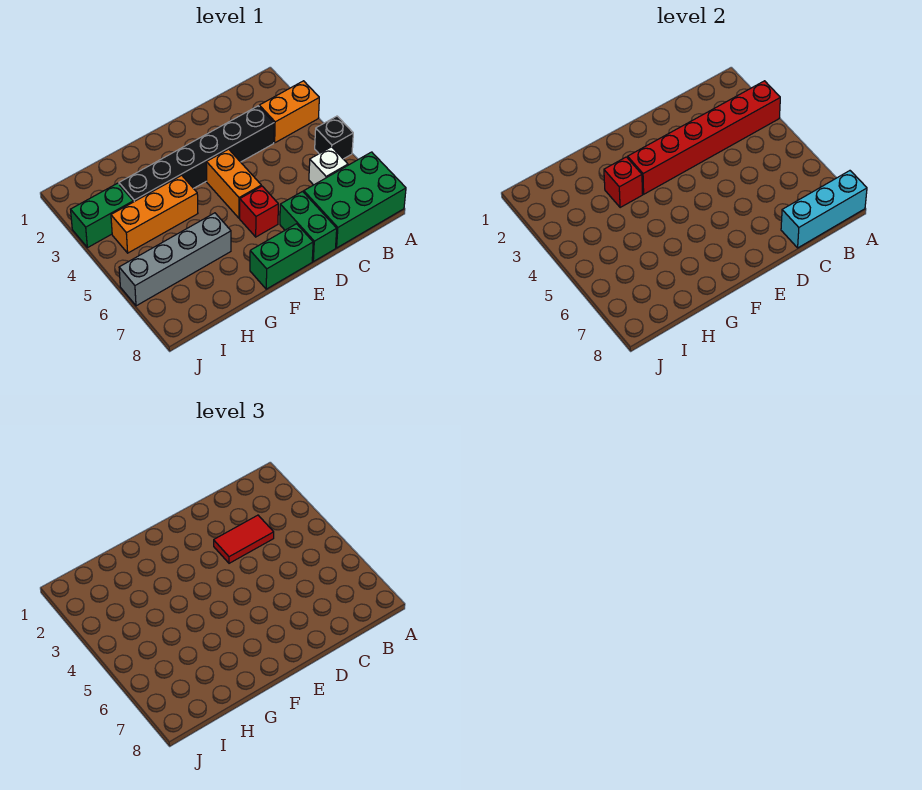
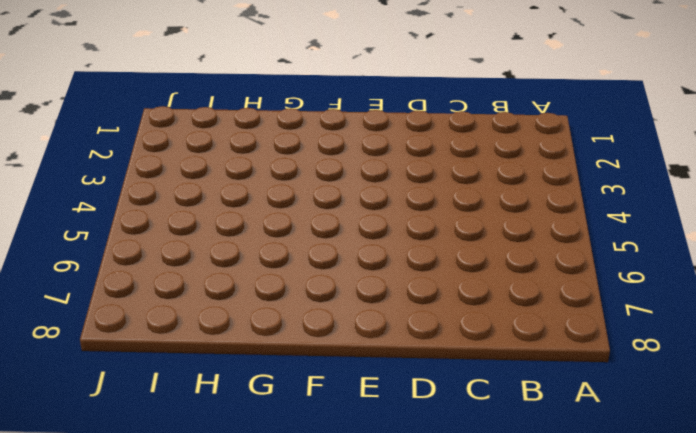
none -> orange brick A3:B3 level 1
none -> black brick A5 level 1
none -> green brick A7:C8 level 1

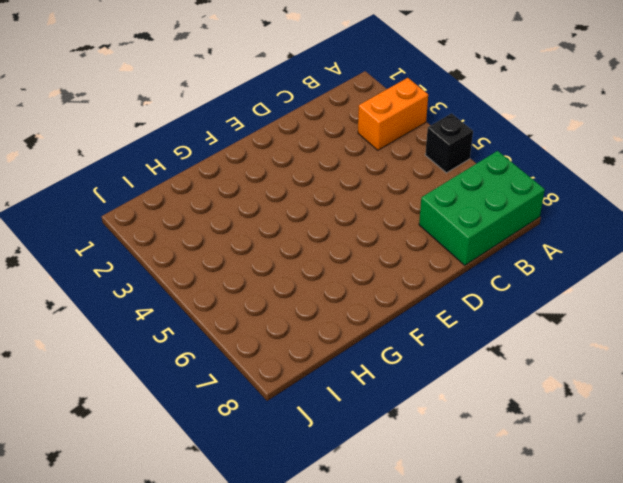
none -> white brick B6 level 1
none -> black brick C3:H3 level 1
none -> green brick D7:D8 level 1

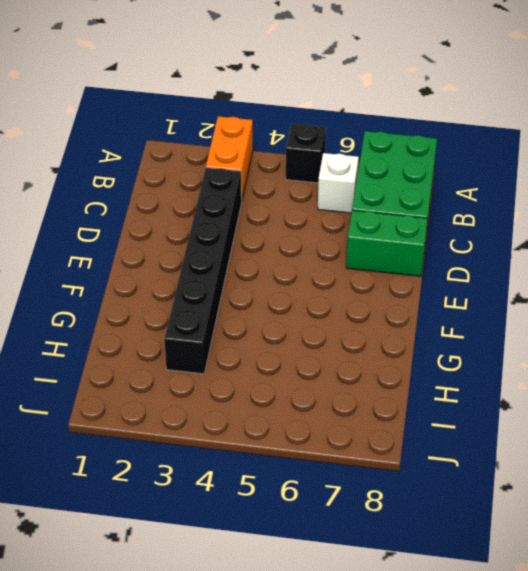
none -> orange brick E4:E5 level 1
none -> red brick E6 level 1
none -> green brick E8:F8 level 1

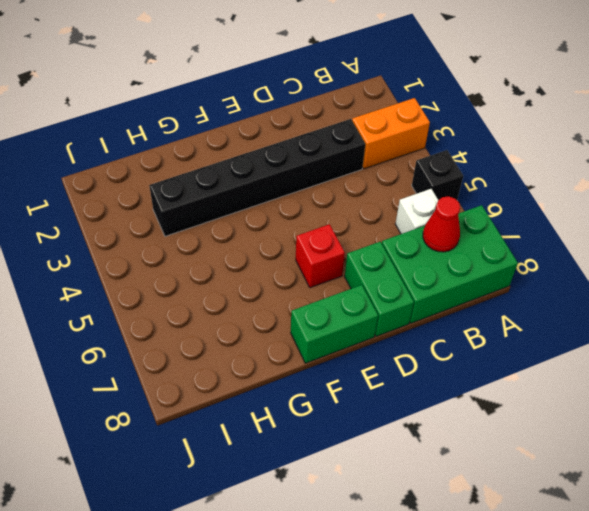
red cone B7 level 2 -> none
none -> orange brick E4:E5 level 1
none -> orange brick G4:I4 level 1
none -> grey brick G6:J6 level 1

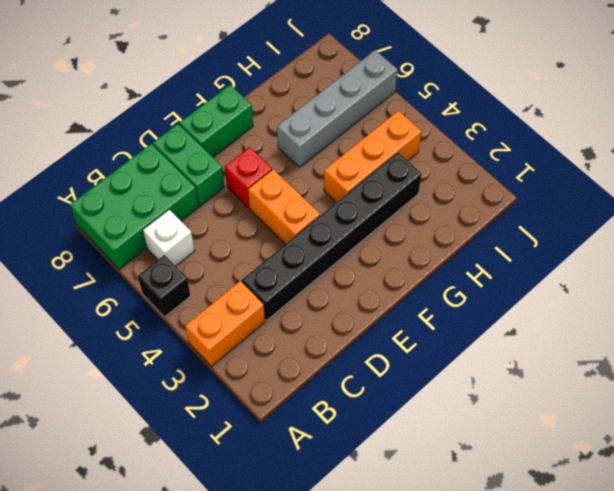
none -> green brick I3:J3 level 1
none -> red brick A3:F3 level 2
none -> cyan brick A8:C8 level 2

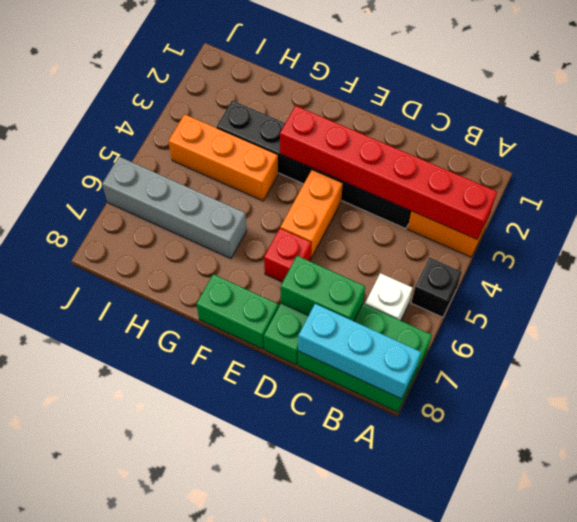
green brick C7:D7 level 2 -> green brick I3:J3 level 1
none -> red brick G3 level 2
none -> red tile C3:D3 level 3

